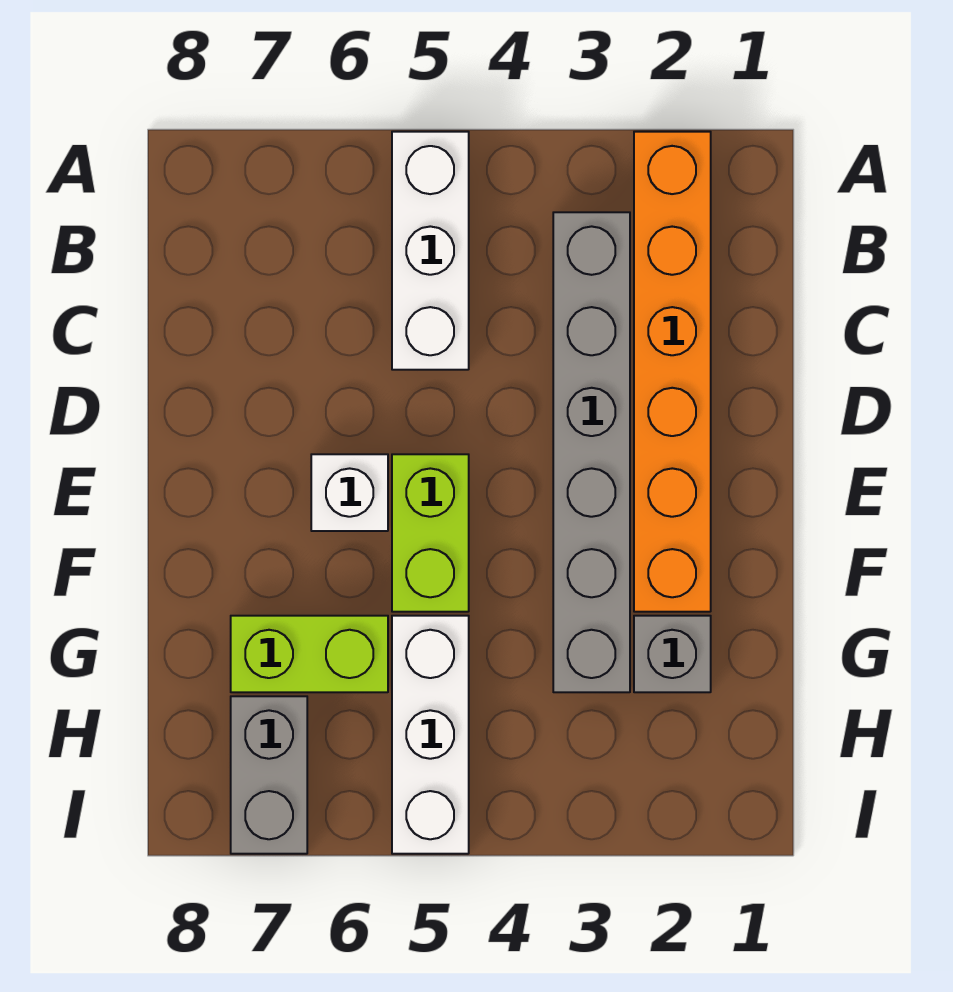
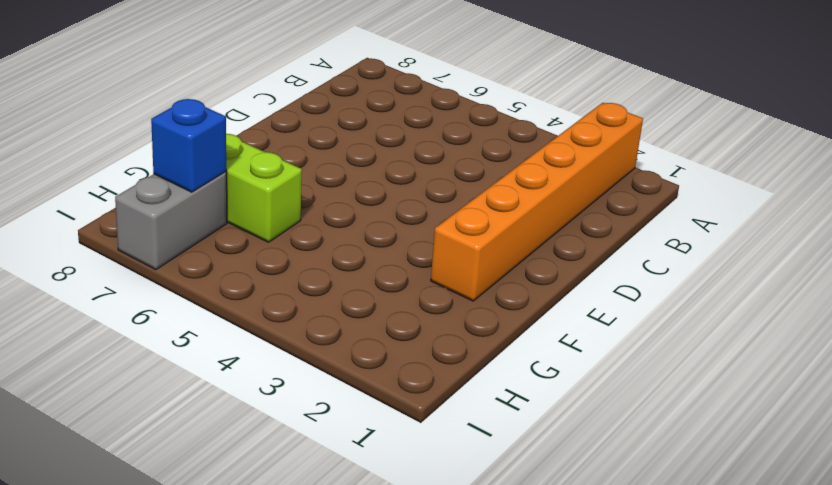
blue brick H7 level 2 -> none
none -> white brick A5:C5 level 1
none -> grey brick B3:G3 level 1

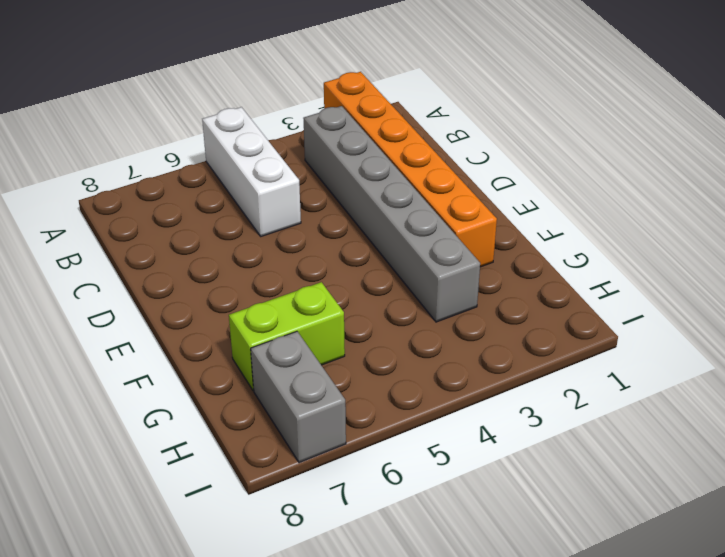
none -> lime brick E5:F5 level 1
none -> white brick E6 level 1

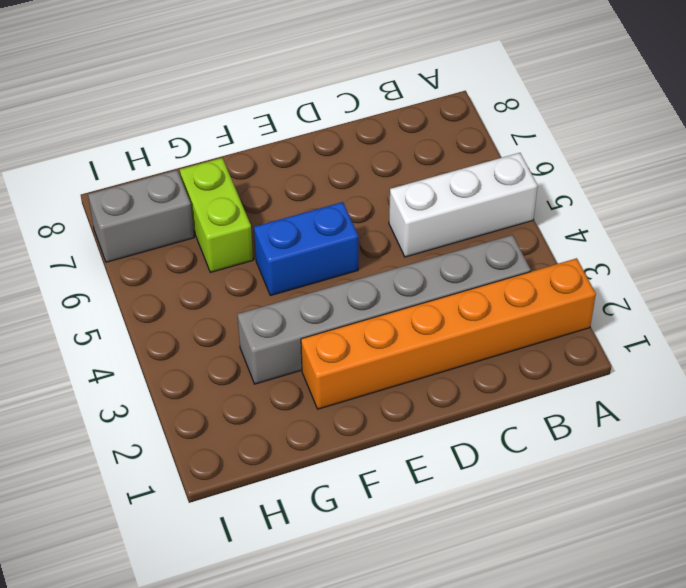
blue brick E5:F5 level 1 -> lime brick E5:F5 level 1
none -> white brick E6 level 1
none -> grey brick G2 level 1

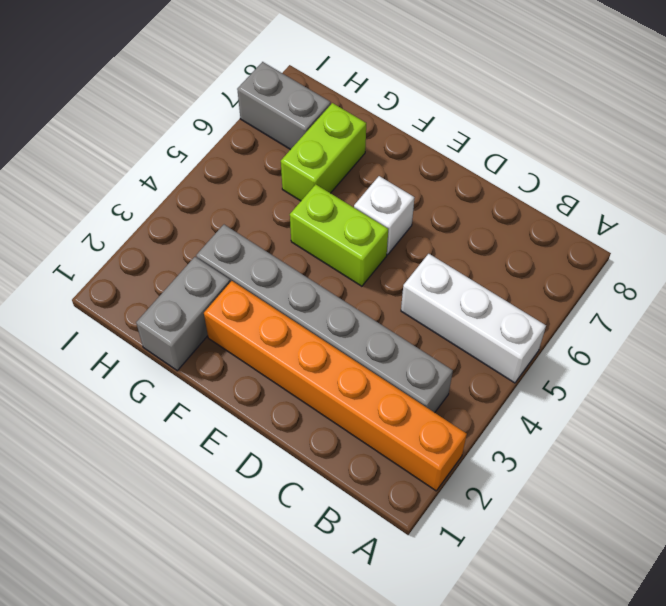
grey brick G1:G2 level 1 -> grey brick G2 level 1
none -> white brick G5:I5 level 1

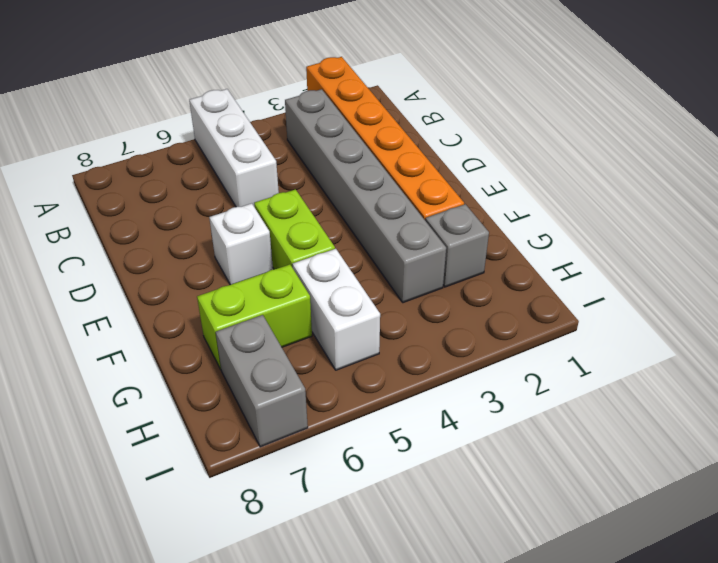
white brick G5:H5 level 1 -> white brick G5:I5 level 1

